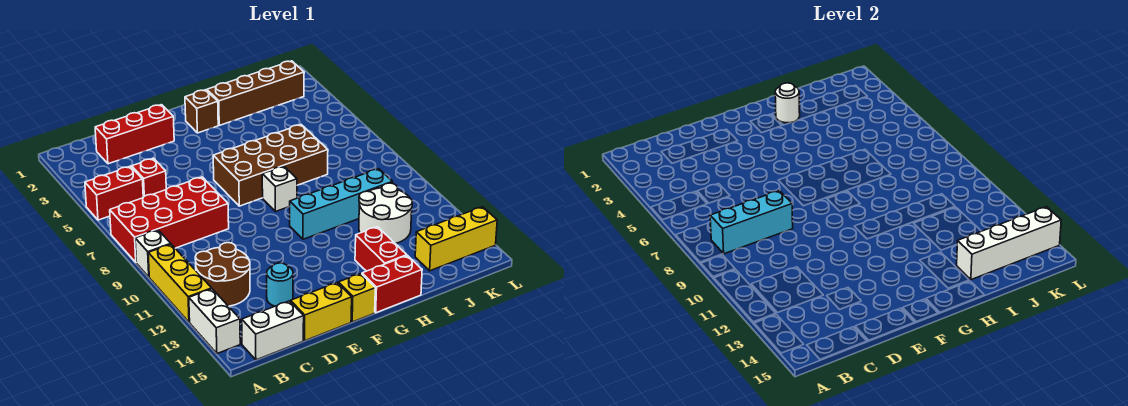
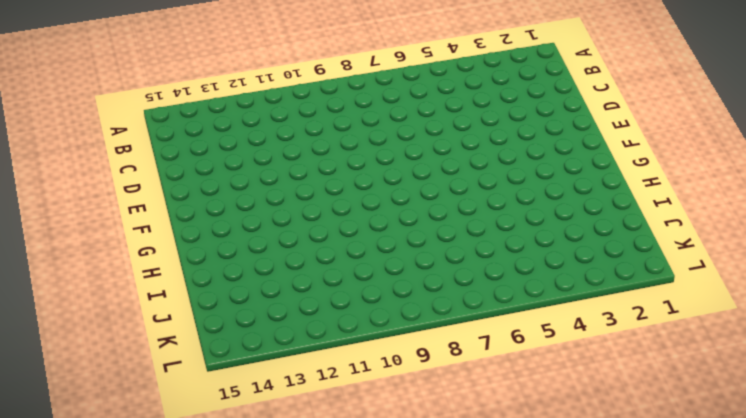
none -> red brick A5:B5 level 1
none -> red brick A7:D8 level 1
none -> white brick A9 level 1

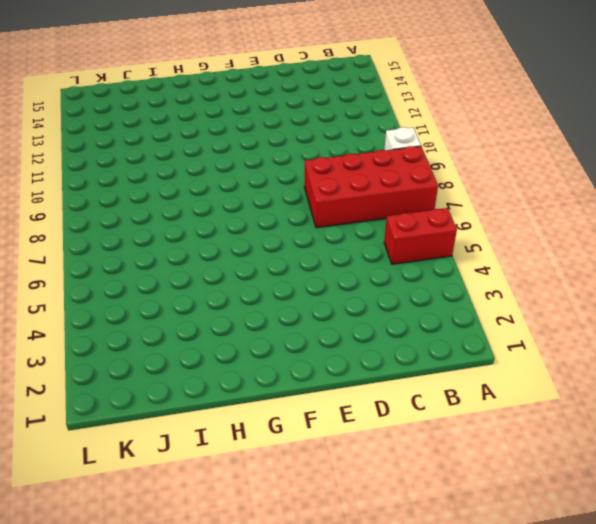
none -> yellow brick A10:A12 level 1
none -> white brick A13:A14 level 1
none -> brown round brick B11:C12 level 1

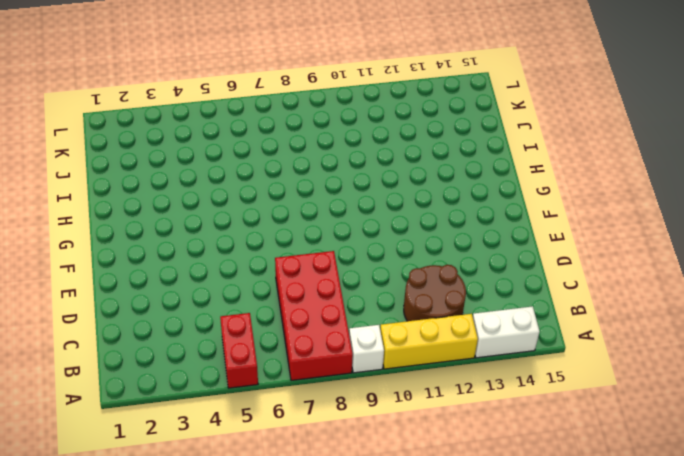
none -> white brick B15:C15 level 1
none -> red brick C2:E2 level 1
none -> red brick C5 level 1

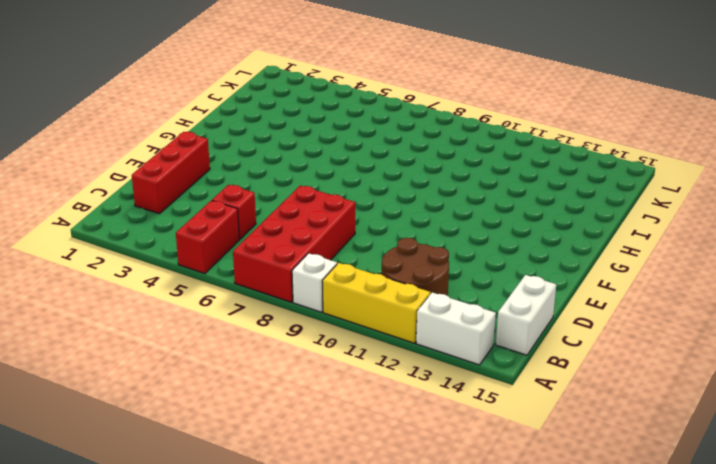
none -> cyan round brick D13 level 1
none -> yellow brick D15:E15 level 1
none -> brown brick F6:I7 level 1

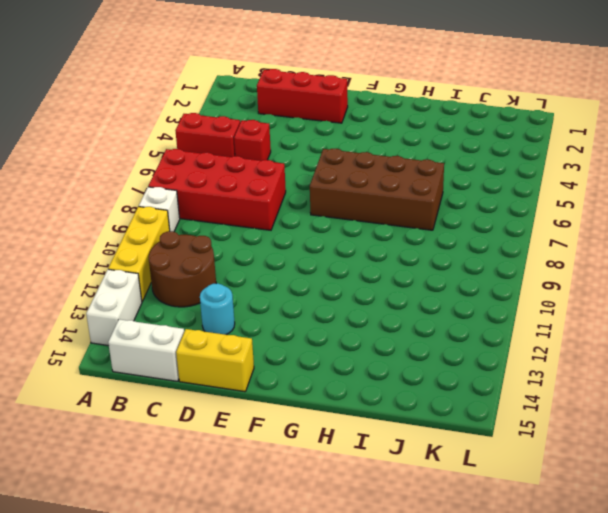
none -> yellow brick F15 level 1
none -> brown brick G2 level 1
none -> white brick G8 level 1

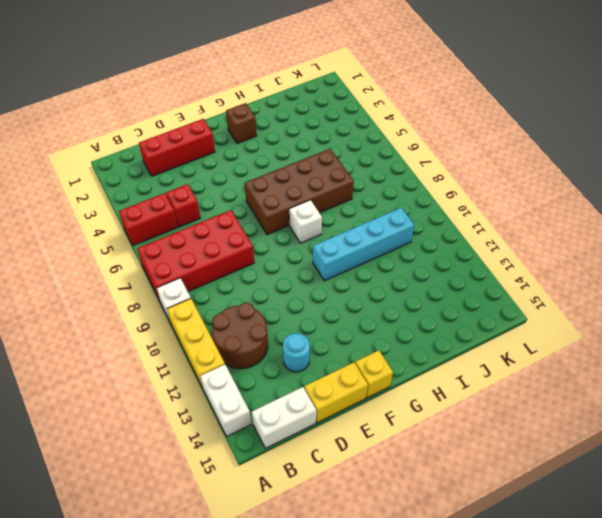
none -> red brick G15:H15 level 1
none -> brown brick H2:K2 level 1
none -> red brick H13:H14 level 1

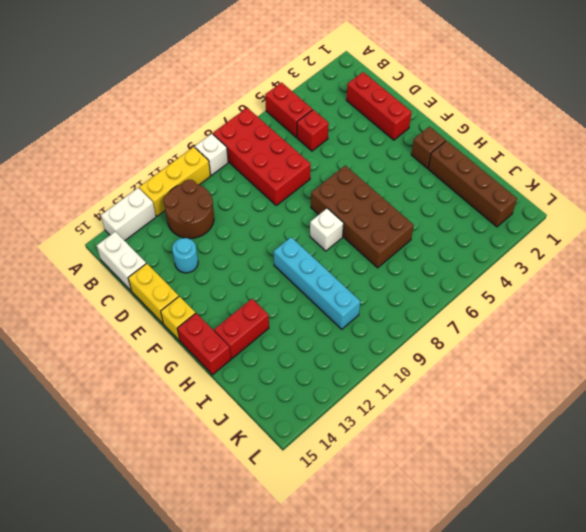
none -> white round brick I11:J12 level 1
none -> yellow brick J14:L14 level 1
none -> cyan brick B8:D8 level 2

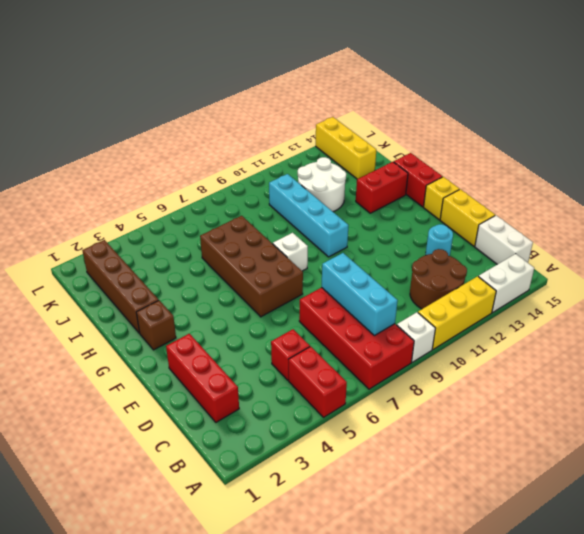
none -> white round brick H2 level 2
none -> white brick I14:L14 level 2

